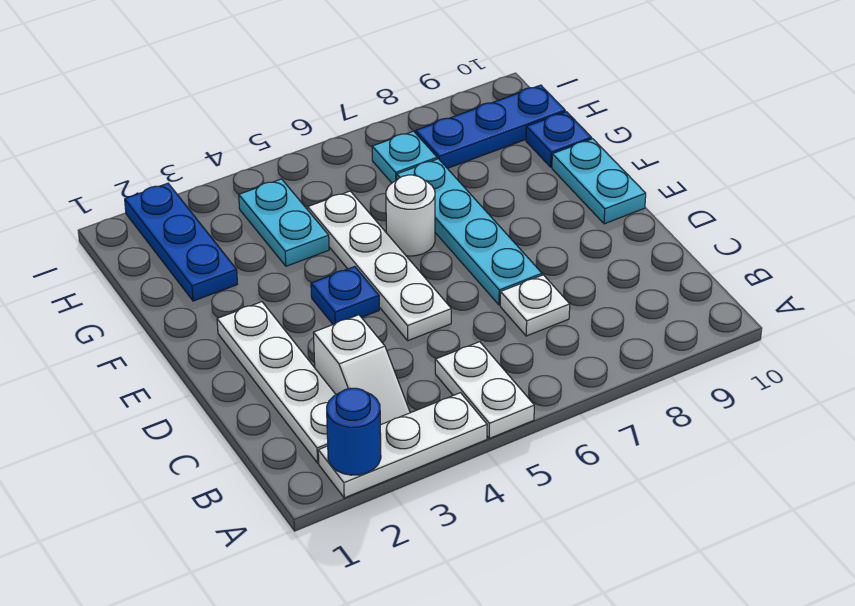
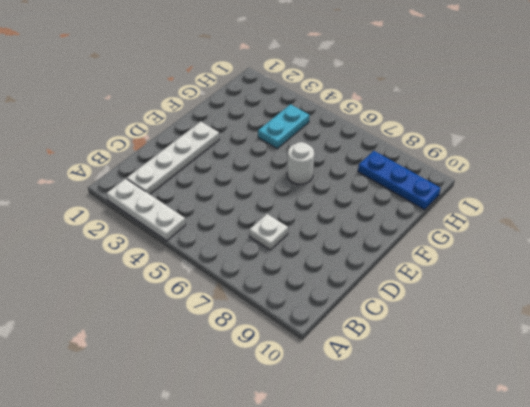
none -> white plate A5:B5 level 1
none -> white slope B3:C3 level 1 top C
none -> white plate D5:G5 level 1

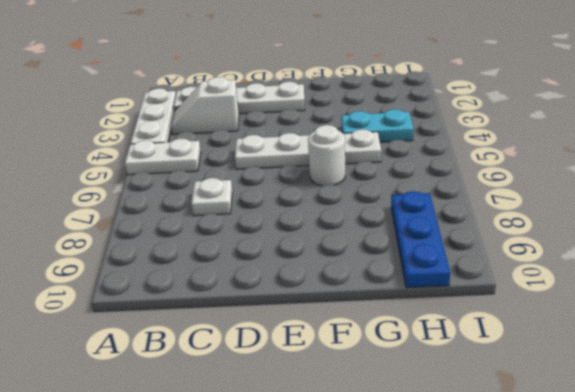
none -> cyan plate D7:G7 level 1
none -> blue plate E4 level 1
none -> cyan plate E10:F10 level 1

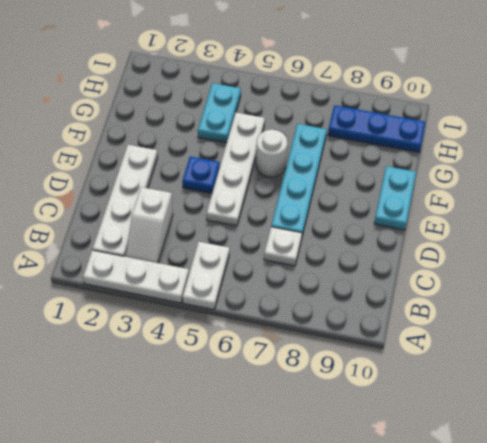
none -> blue plate G2:I2 level 1
none -> blue plate G10 level 1
none -> cyan plate H7 level 1

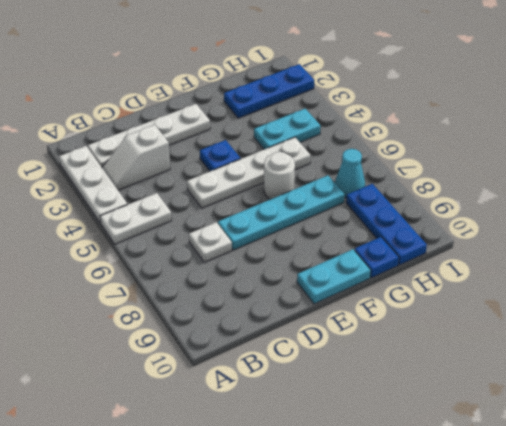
cyan cone H7 level 1 -> cyan plate H7 level 1
none -> blue round brick A2 level 2

